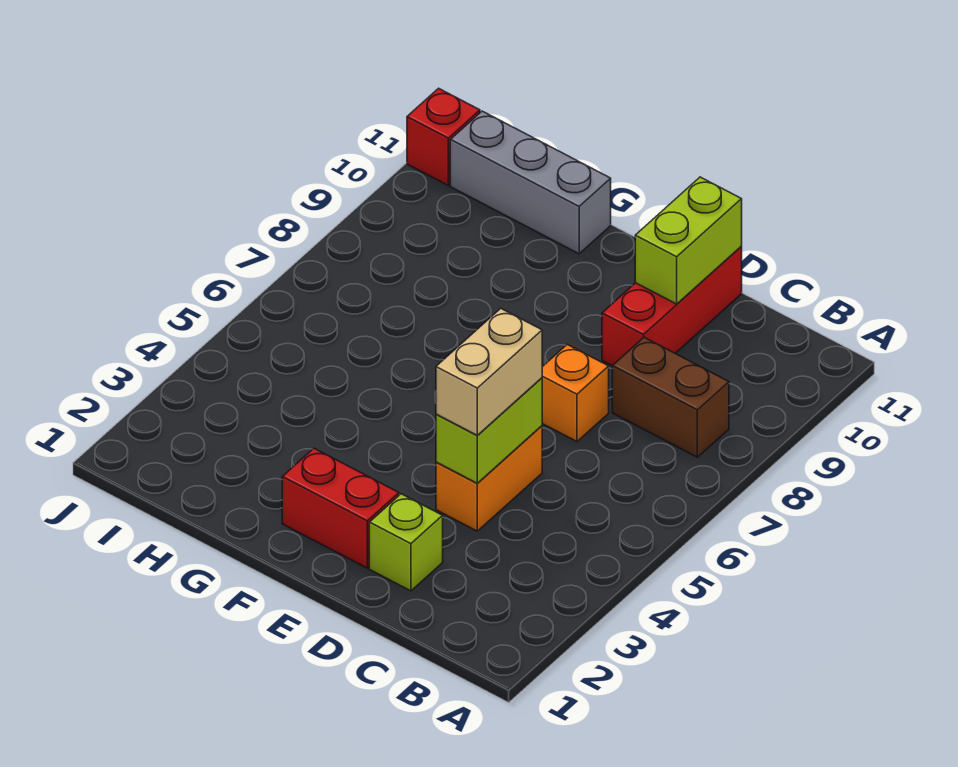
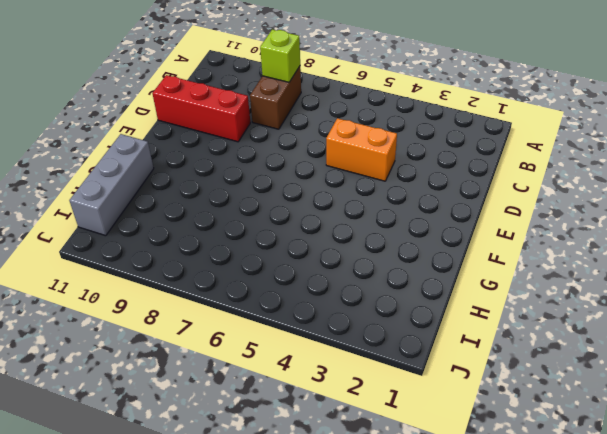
lime brick B8 level 2 -> lime brick D2 level 1
none -> orange brick D7 level 1
none -> red brick E2:F2 level 1

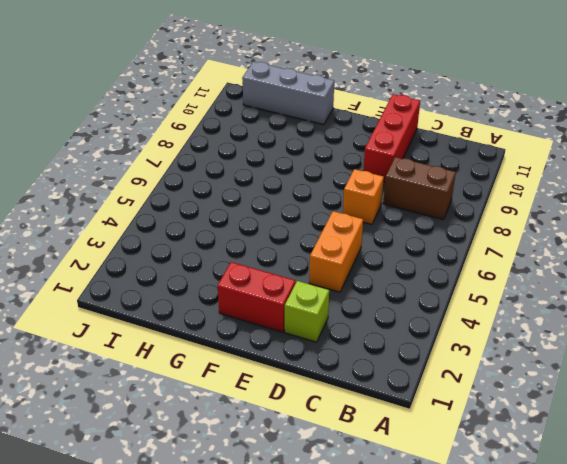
none -> red brick J11 level 1
none -> lime brick D4:D5 level 2

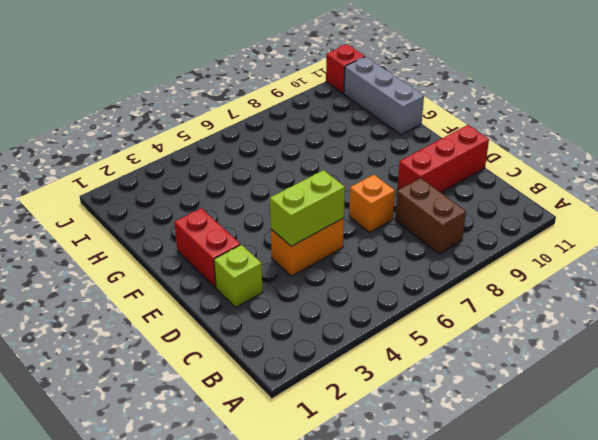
none -> lime brick D10:D11 level 2
none -> tan brick D4:D5 level 3

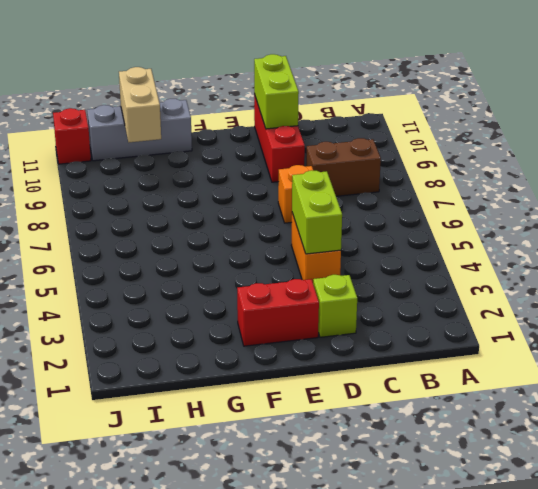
tan brick H10:H11 level 2 -> tan brick D4:D5 level 3

